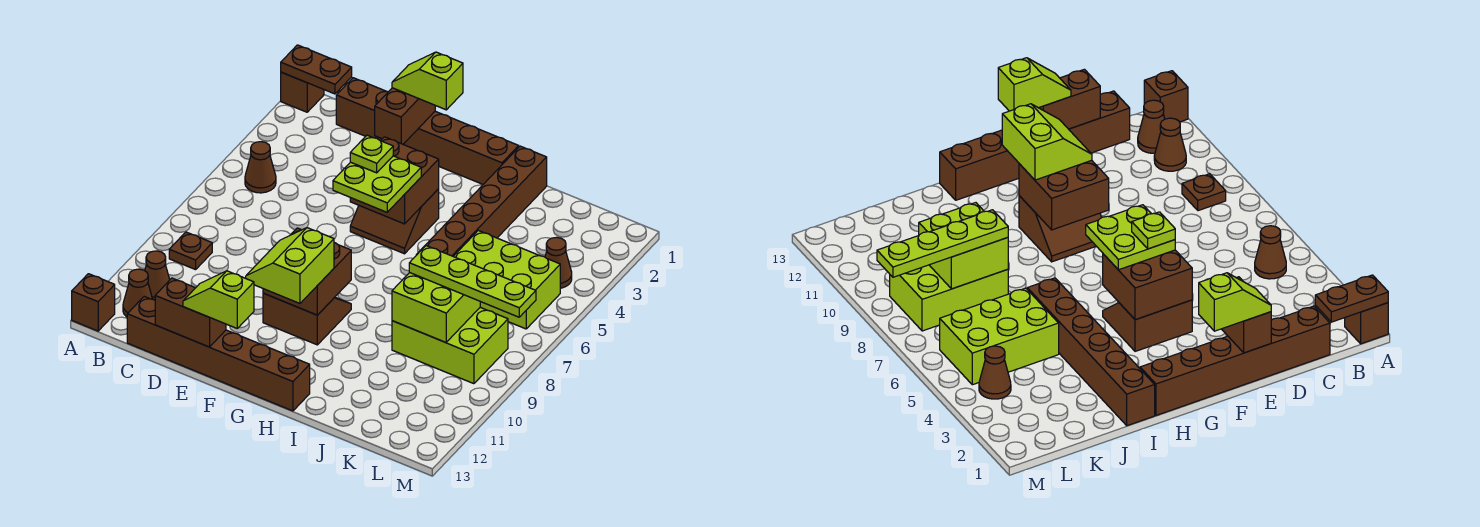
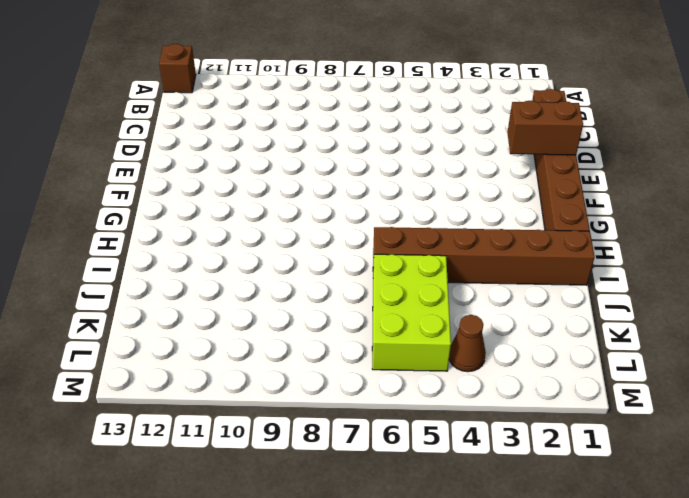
none -> brown brick A1 level 1
none -> brown cone B5 level 1
none -> brown plate B9 level 1

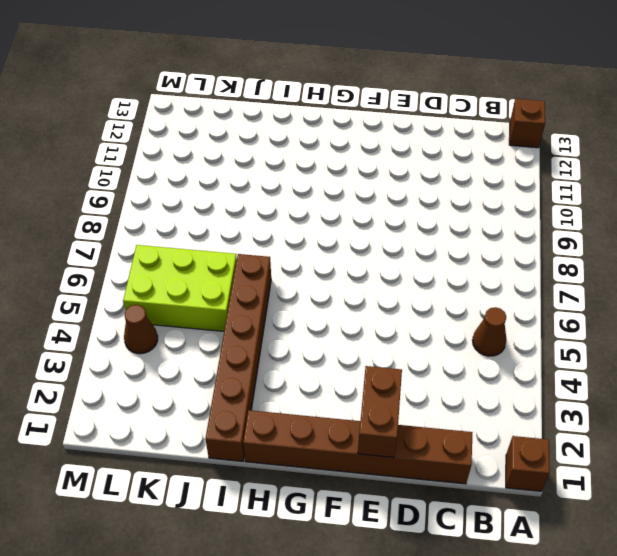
none -> brown plate B9 level 1
none -> brown cone B11 level 1
none -> brown cone B12 level 1

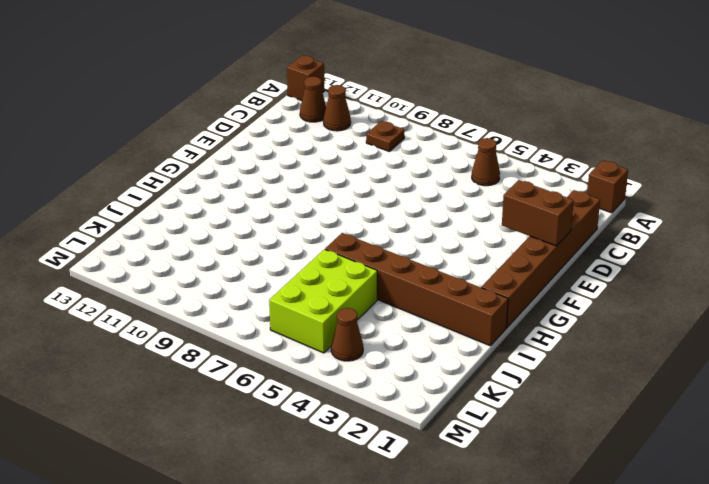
none -> brown brick C13:H13 level 1
none -> brown slope F4:G5 level 1 top 4
none -> brown slope F9:G10 level 1 top 10

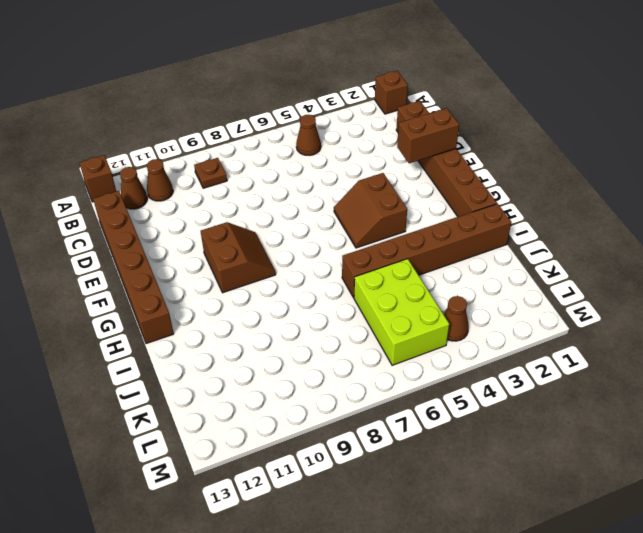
none -> lime brick J8:L9 level 1
none -> brown plate A1:B1 level 2
none -> brown brick D13:E13 level 2

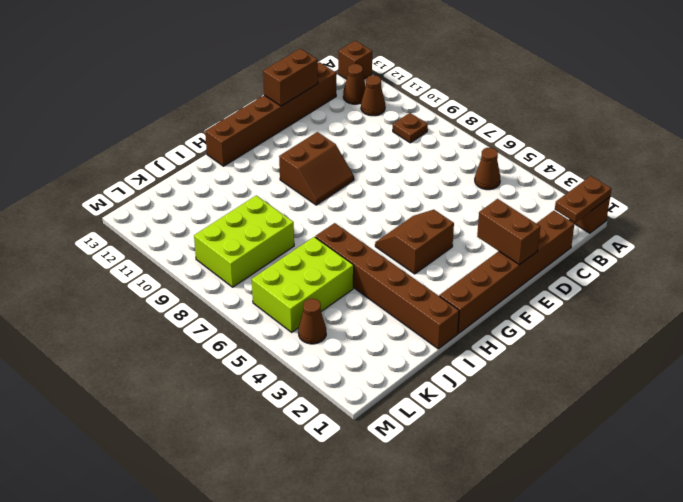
none -> brown brick F4:G5 level 2
none -> brown brick F9:G10 level 2
none -> lime brick J8:K9 level 2

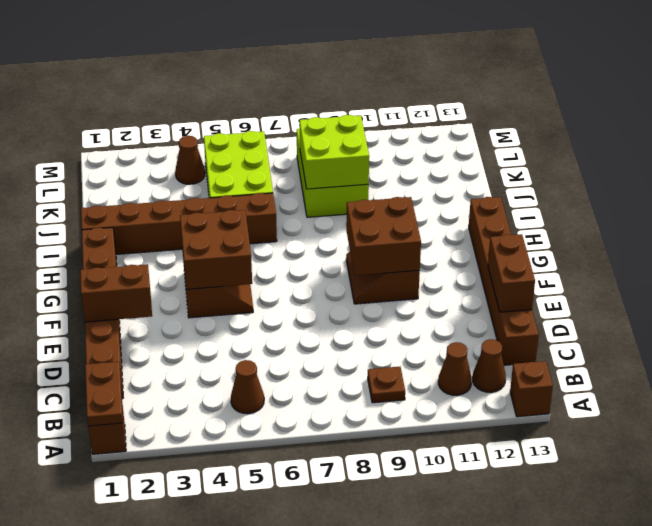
none -> lime slope E1:F1 level 3 top F
none -> lime slope E13:F13 level 3 top F
none -> lime plate F5:G6 level 3

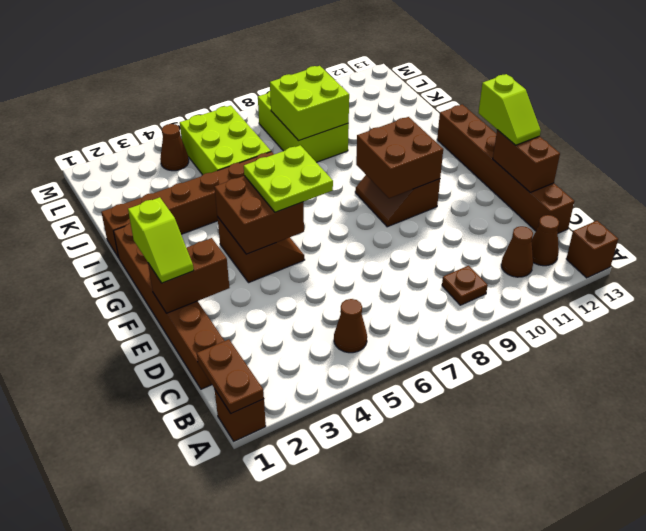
none -> lime slope F10:G11 level 3 top G
none -> lime plate J8:M8 level 3
none -> lime plate F5 level 4

